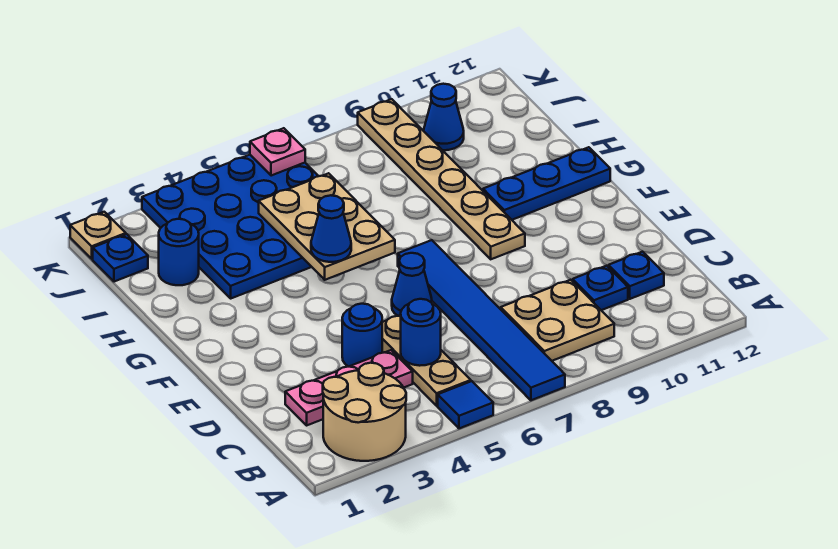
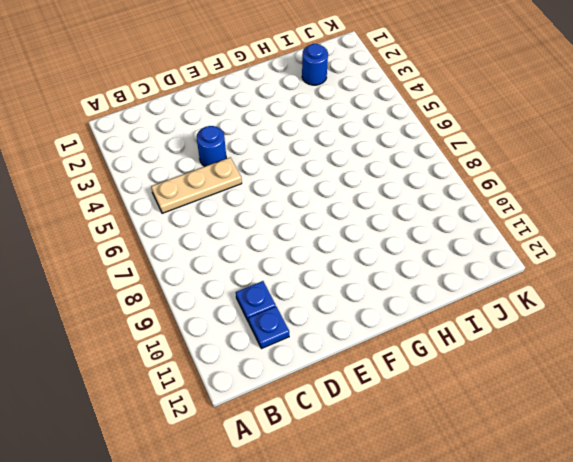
none -> tan round brick A2:B3 level 1
none -> blue tile A5 level 1
none -> blue tile A7:F7 level 1

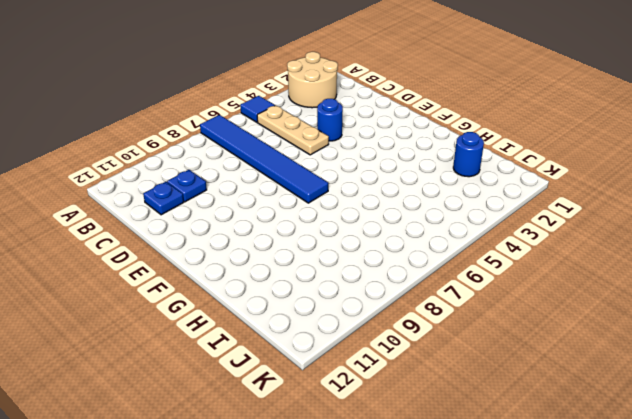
none -> tan plate B8:C9 level 1
none -> pink plate C2:C4 level 1
none -> blue cone E6 level 1

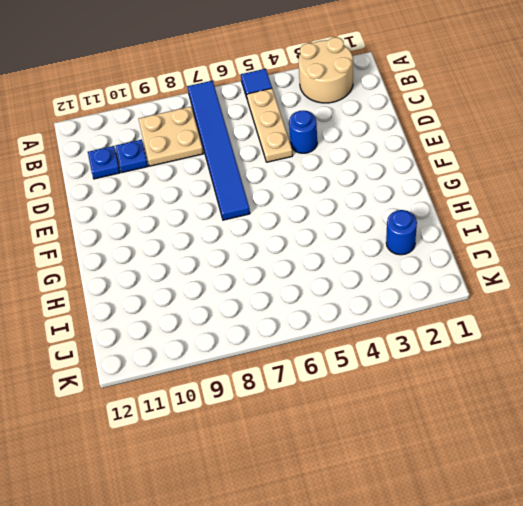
none -> pink plate C2:C4 level 1
none -> blue cone E6 level 1
none -> tan plate F9:K9 level 1

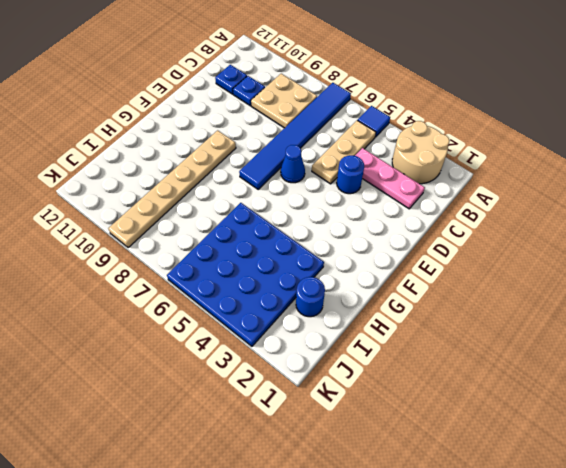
none -> blue plate G10:G12 level 1
none -> blue plate J1 level 1
none -> blue cone J10 level 1

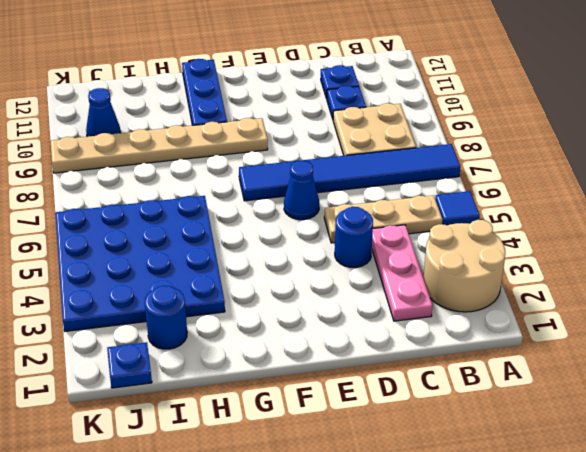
none -> tan plate K1 level 1
none -> blue round brick C5 level 2
none -> tan plate G5:I6 level 2

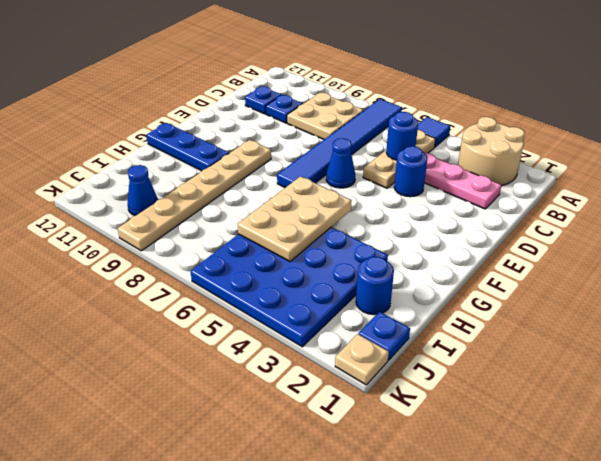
none -> pink plate K6 level 2
none -> blue cone G5 level 3

